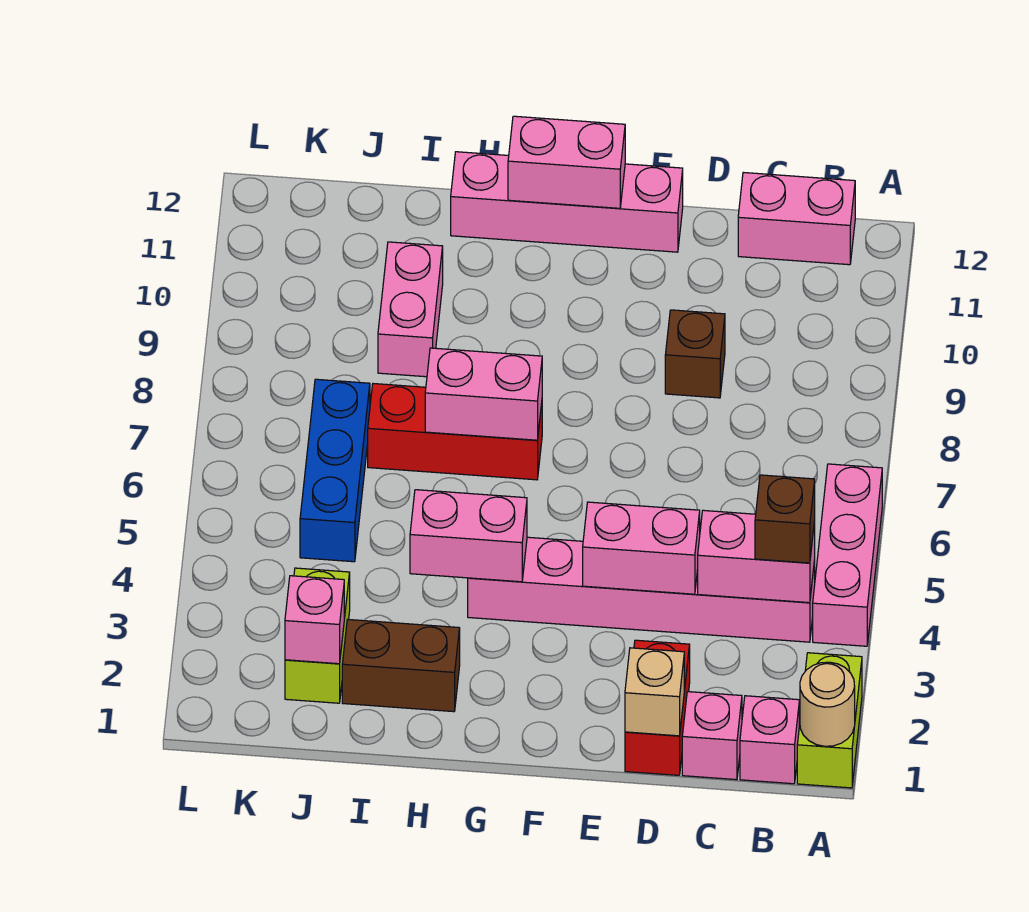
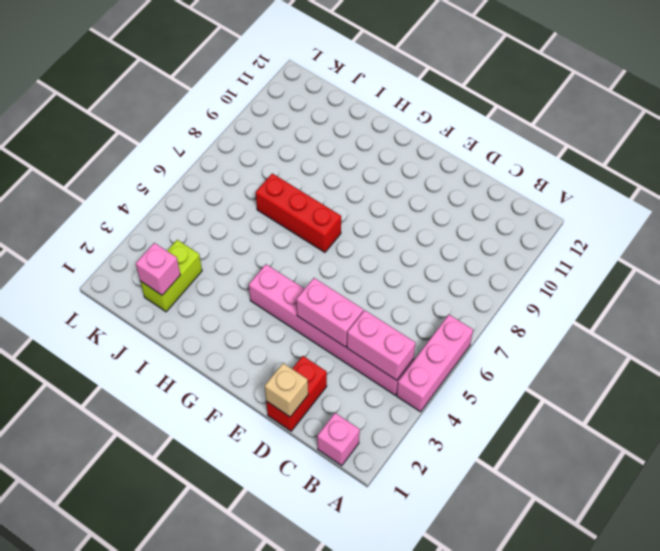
none -> lime brick A1:A2 level 1
none -> pink brick B12:C12 level 1
none -> pink brick C1 level 1

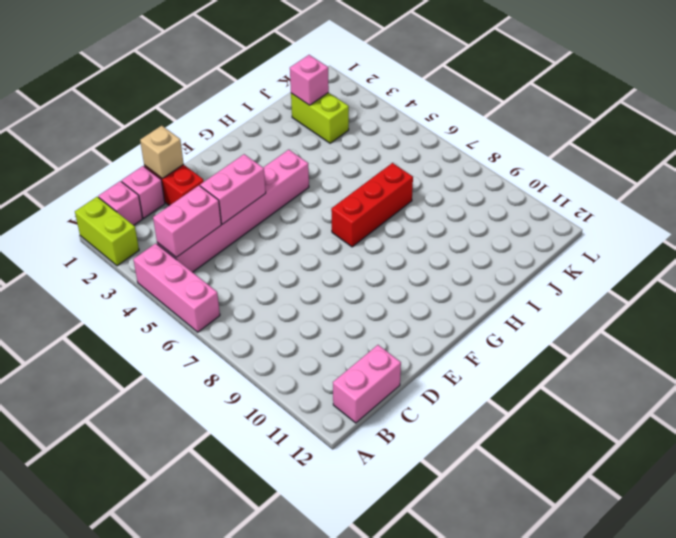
none -> brown brick D9 level 1
none -> pink brick E12:H12 level 1
none -> brown brick H2:I2 level 1

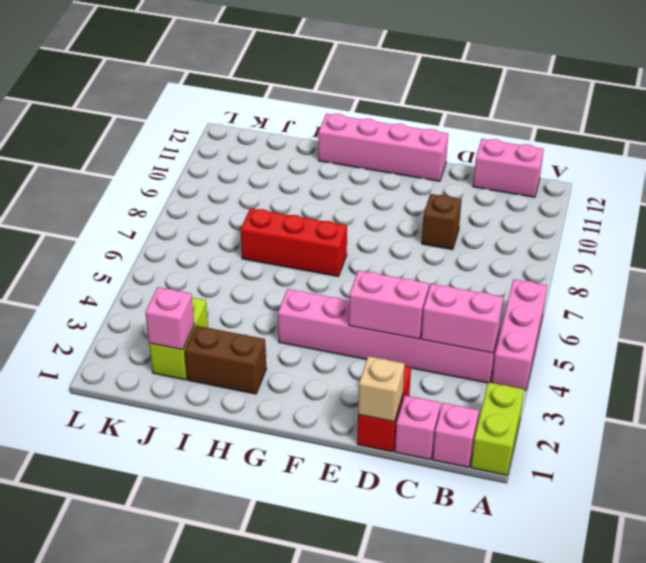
none -> pink brick I9:I10 level 1
none -> blue brick J5:J7 level 1
none -> tan round brick A1 level 2

